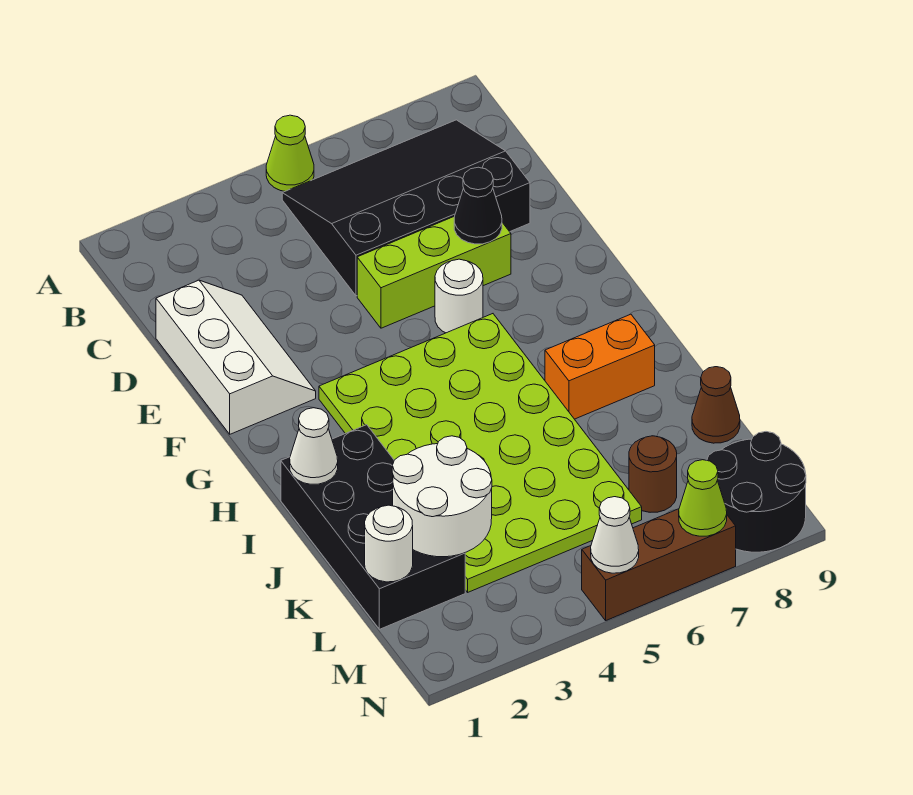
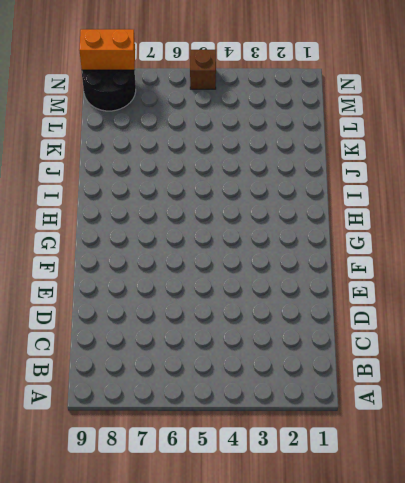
brown brick N5 level 1 -> brown brick N5:N7 level 1
orange brick N8:N9 level 2 -> orange brick I7:I8 level 1
none -> lime cone A5 level 1
none -> black slope B5:D8 level 1 top D
none -> white slope D1:F2 level 1 top 1

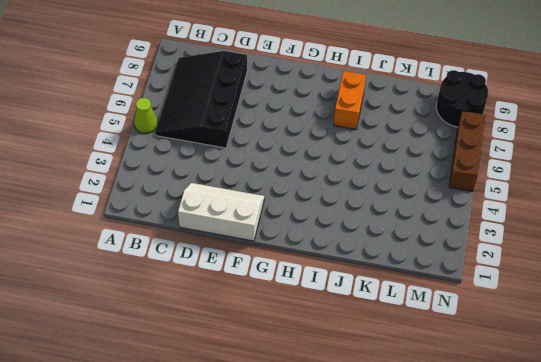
none -> lime brick E5:E7 level 1
none -> white round brick F6 level 1
none -> lime plate G3:L6 level 1

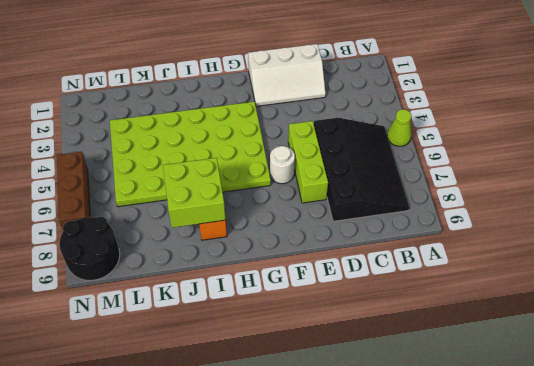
lime brick I7:J8 level 2 -> none
none -> black brick I1:L2 level 1
none -> brown cone K9 level 1
none -> brown round brick L7 level 1

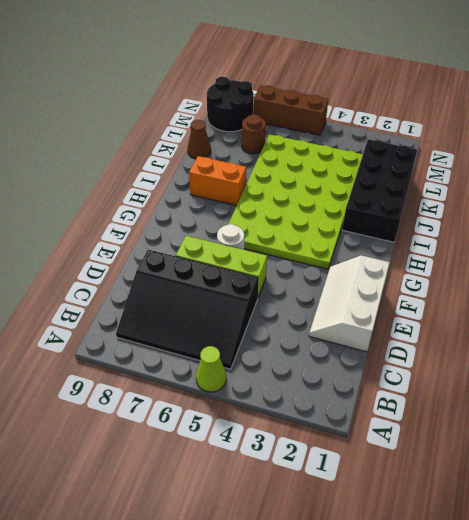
none -> black cone E7 level 2
none -> white cone I1 level 2
none -> white round brick K2:L3 level 2

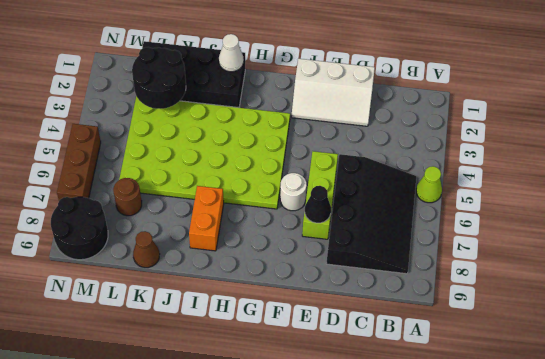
black round brick K2:L3 level 2 -> white round brick K2:L3 level 2
none -> white round brick L1 level 2
none -> white cone N5 level 2
none -> lime cone N7 level 2

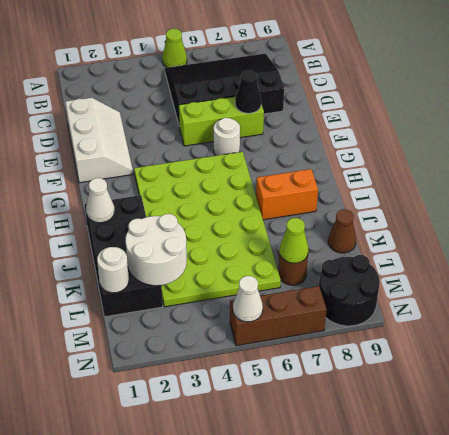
lime cone L7 level 2 -> lime cone N7 level 2

